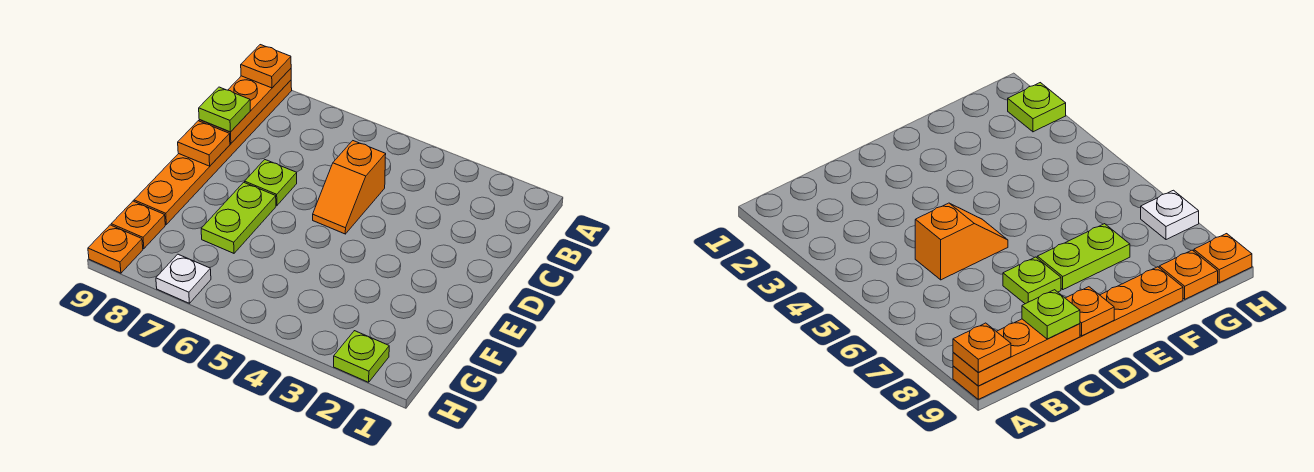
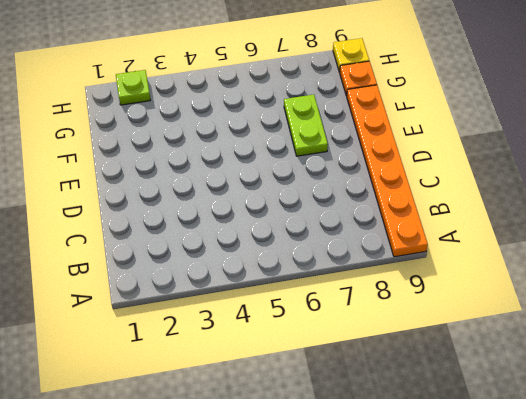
yellow plate H9 level 1 -> orange plate H9 level 1
none -> orange slope C5:D5 level 1 top C
none -> lime plate D7 level 1
none -> white plate H7 level 1

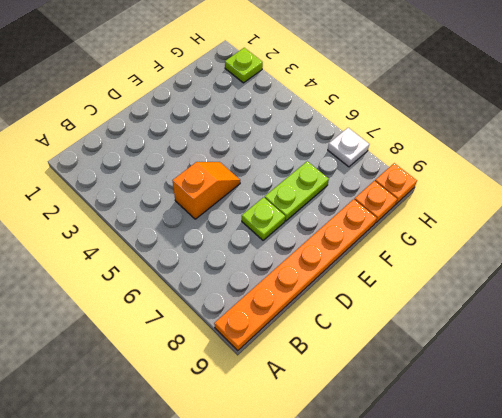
none -> orange plate A9:C9 level 2
none -> orange plate D9 level 2
none -> orange plate A9 level 3

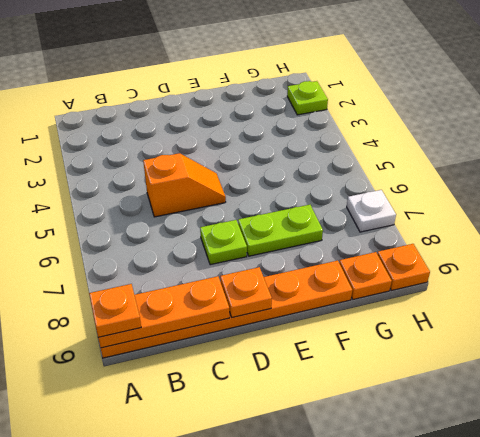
none -> lime plate C9 level 3

